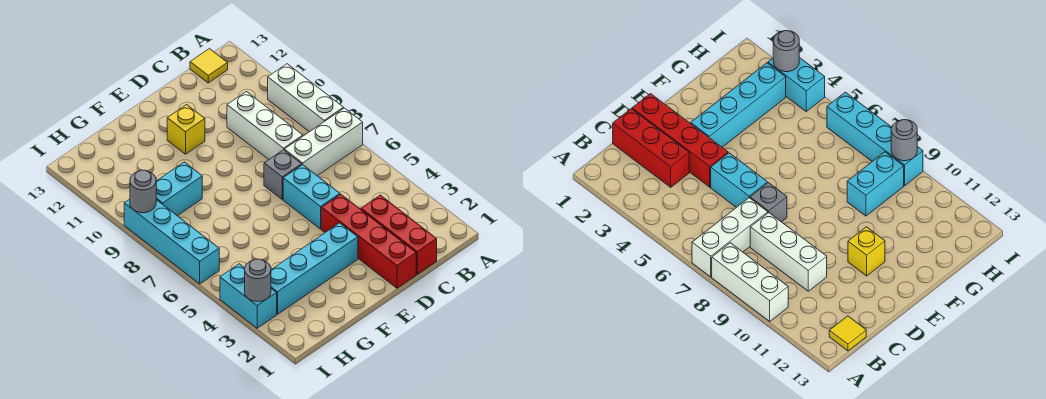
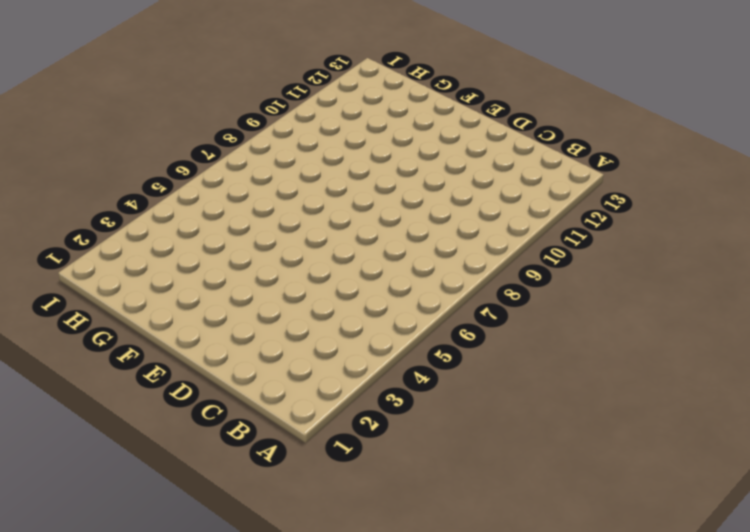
none -> white brick A7:C7 level 1
none -> white brick A8:A10 level 1
none -> yellow tile B13 level 1

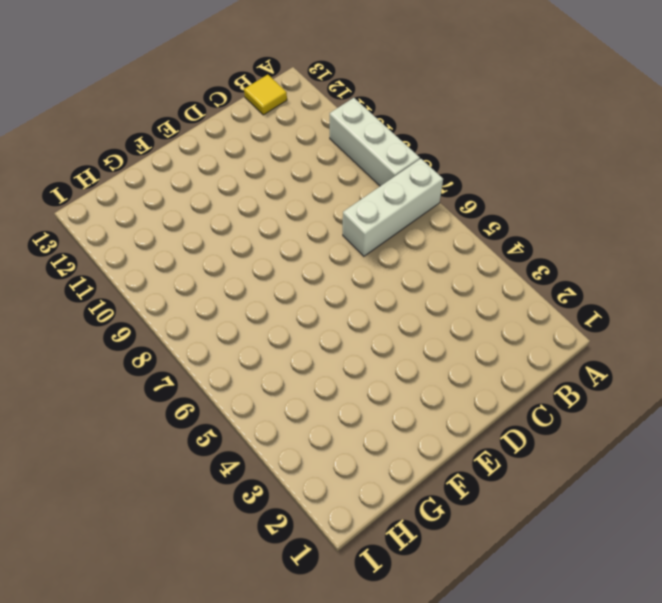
none -> red brick C1:C3 level 1
none -> white brick C8:C10 level 1
none -> red brick D1:D4 level 1

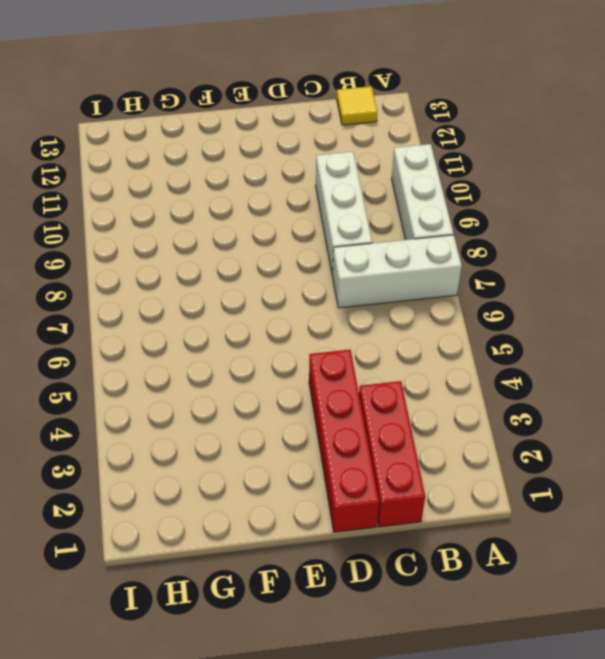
none -> cyan brick D5:D6 level 1
none -> grey brick D7 level 1
none -> cyan brick E3:H3 level 1

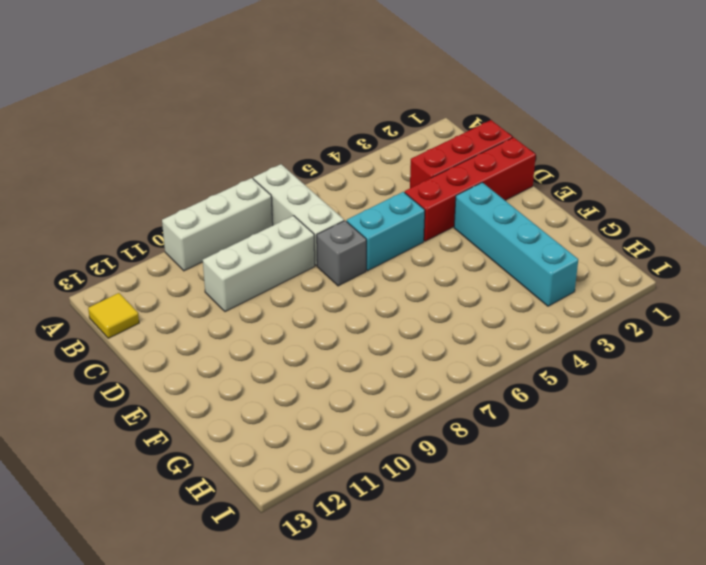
none -> yellow brick E11 level 1
none -> cyan brick G9:H9 level 1
none -> cyan brick I3:I4 level 1

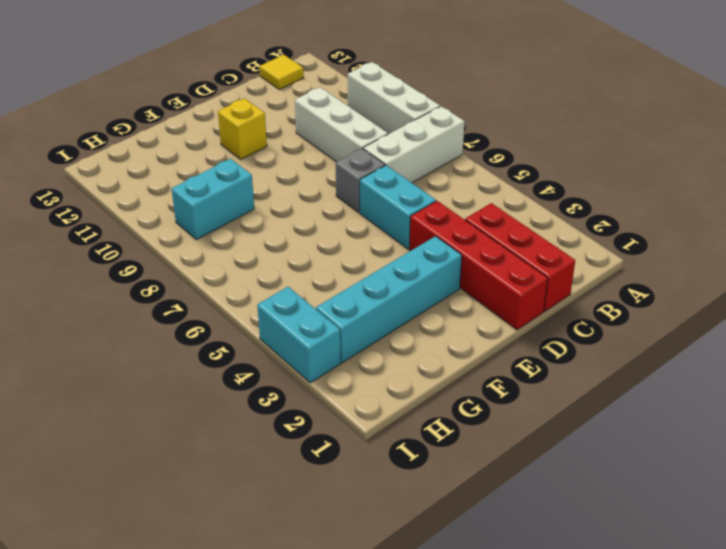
none -> cyan brick I6:I9 level 1
none -> grey round brick I3 level 2
none -> grey round brick I9 level 2

